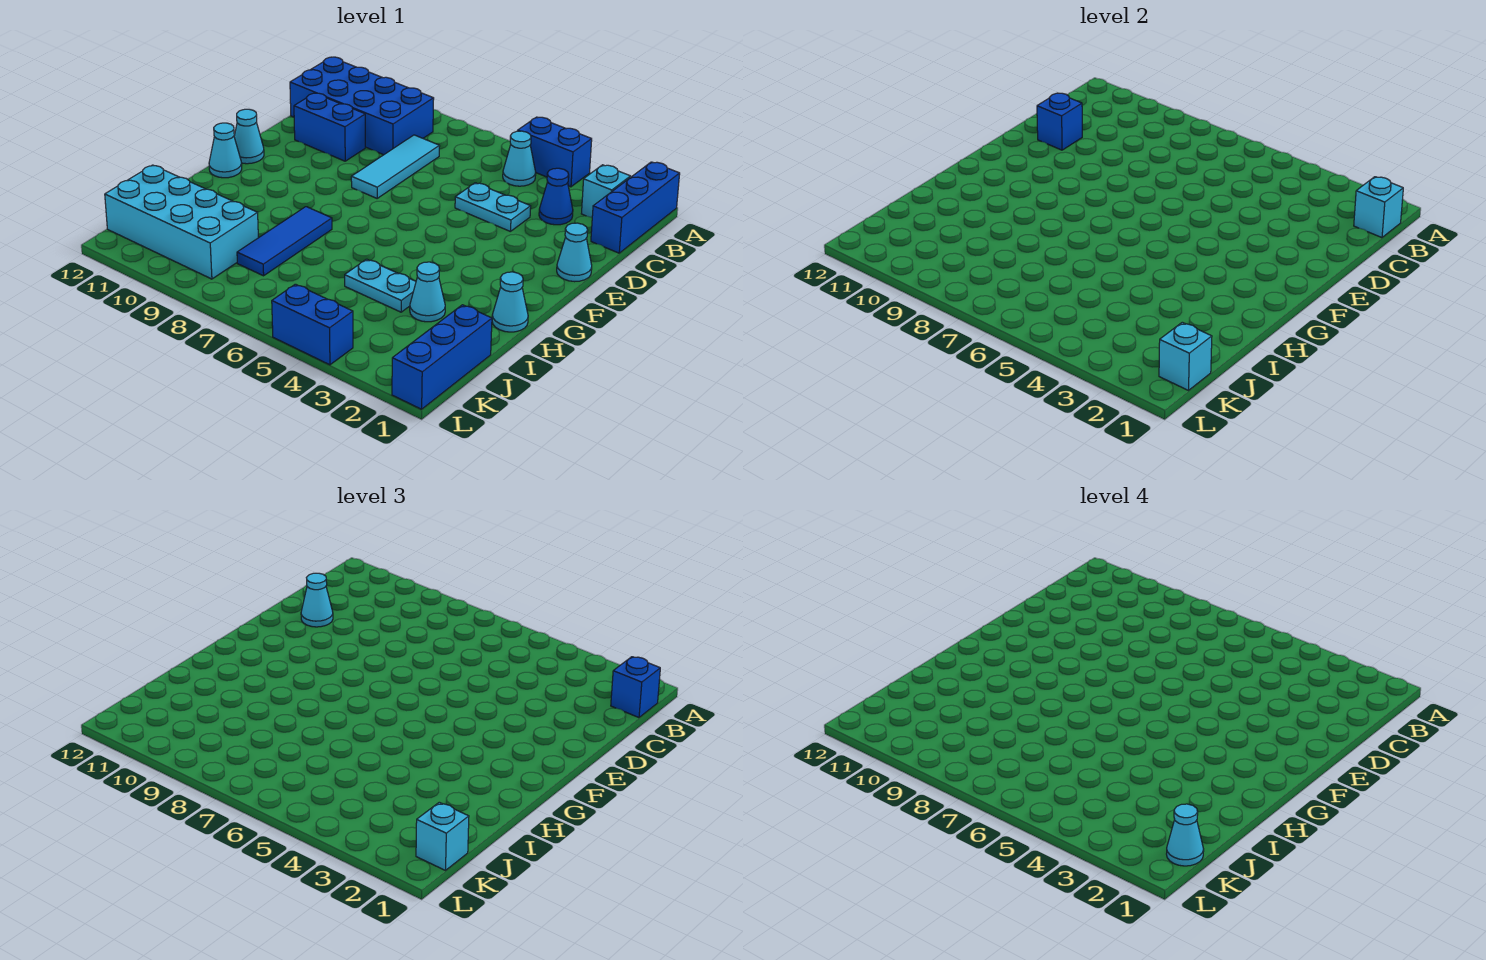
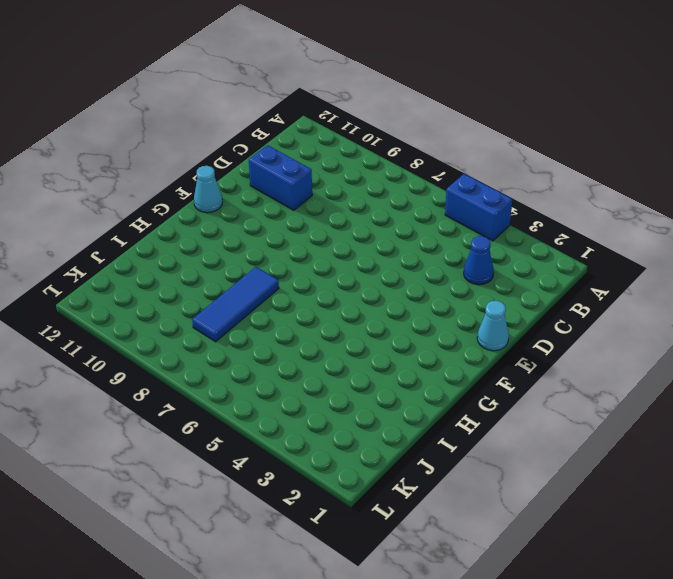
none -> blue brick A1:C1 level 1
none -> cyan brick B2 level 1
none -> cyan cone B5 level 1

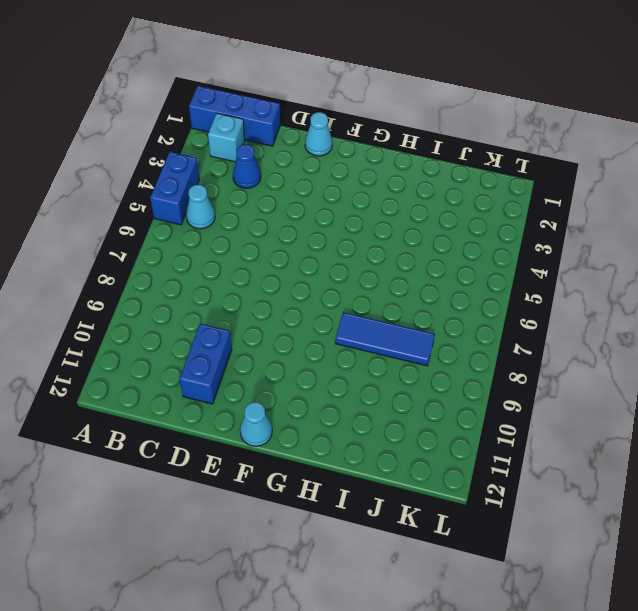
none -> blue brick B9:C12 level 1
none -> cyan tile C8:E8 level 1
none -> cyan plate D4:D5 level 1

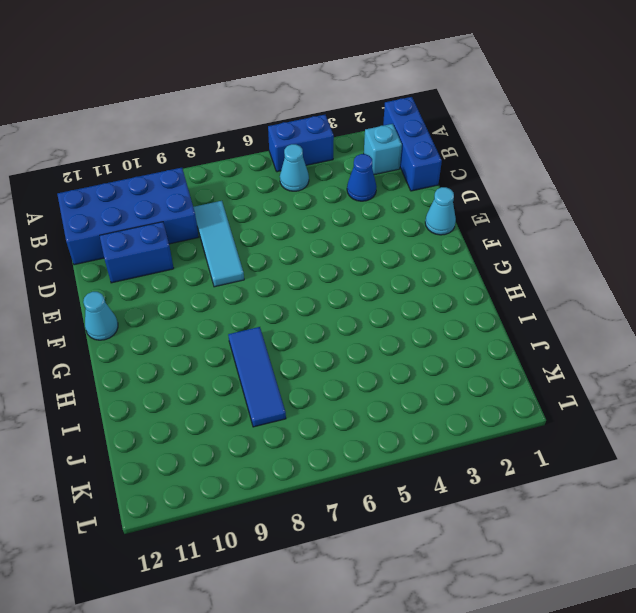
none -> cyan plate D4:D5 level 1
none -> cyan cone G12 level 1
none -> cyan cone H1 level 1

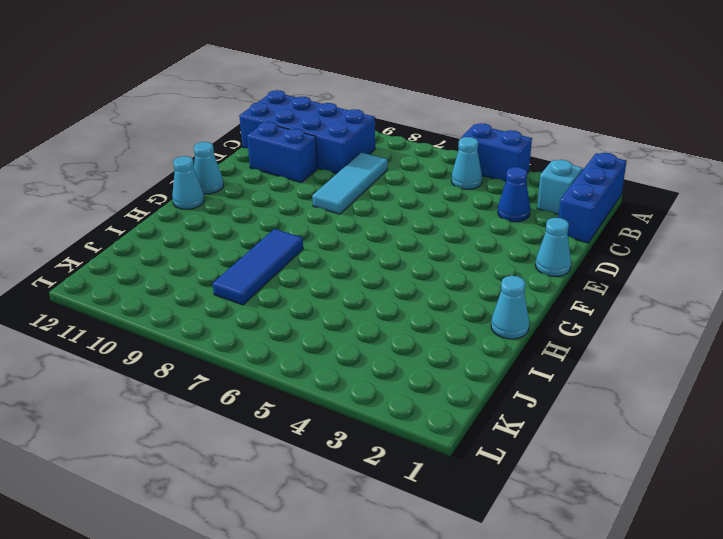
none -> cyan plate D4:D5 level 1
none -> cyan cone I3 level 1
none -> cyan plate I4:I5 level 1

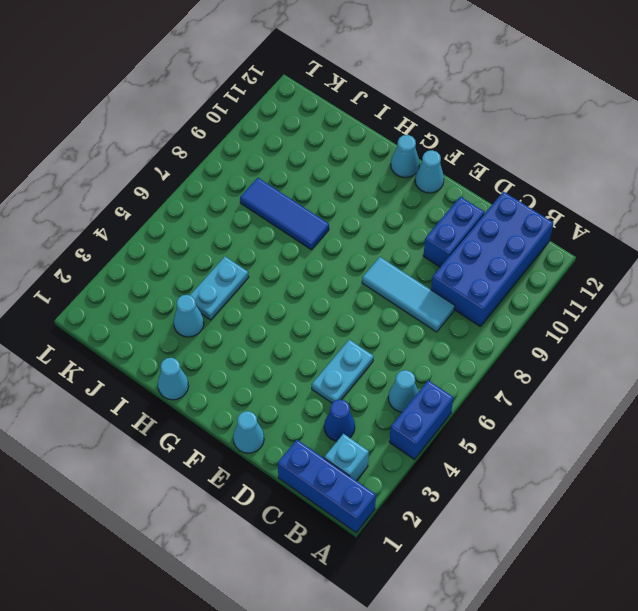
none -> blue brick J1:L1 level 1
none -> cyan brick J9:K12 level 1
none -> blue brick L4:L5 level 1

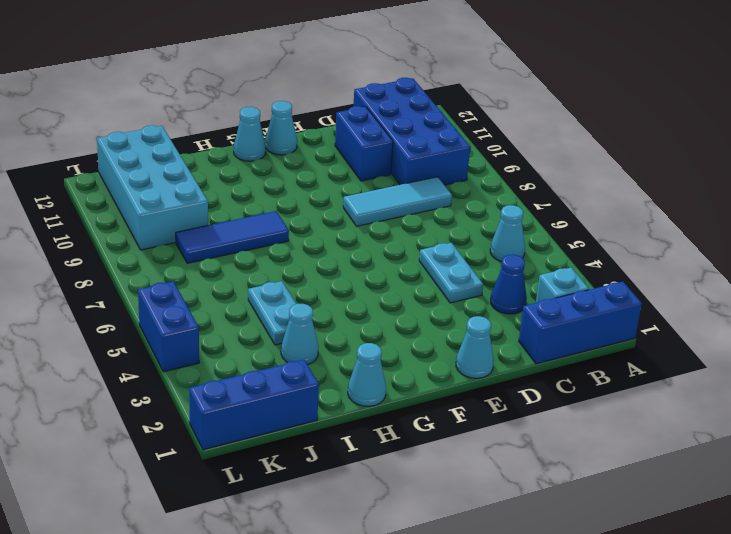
none -> blue brick A4:A5 level 1
none -> cyan brick B1 level 2
none -> blue brick D11 level 2

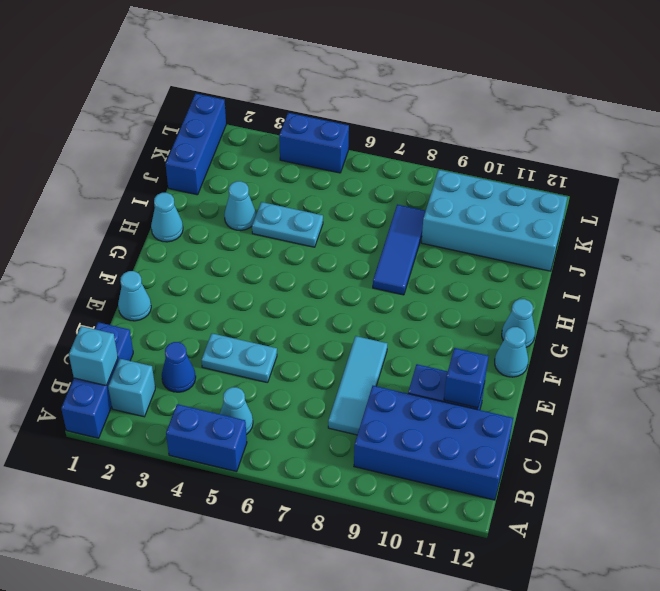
none -> cyan brick K1 level 2
none -> blue brick B1 level 3
none -> cyan cone D11 level 3

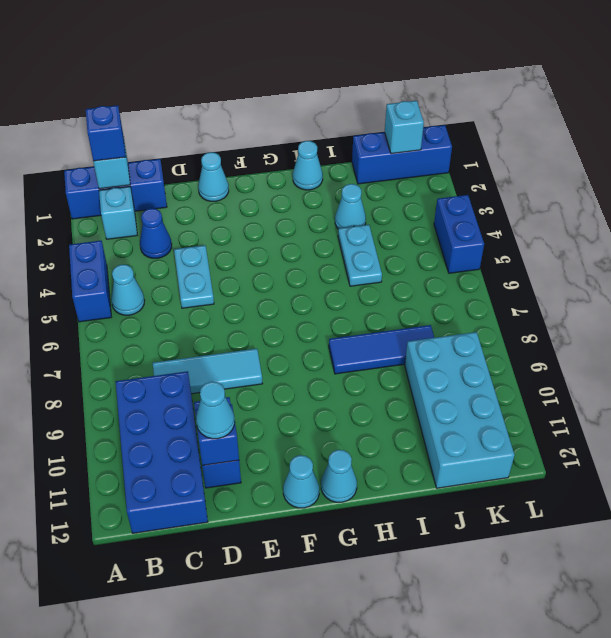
none -> cyan brick K1 level 3
none -> cyan cone K1 level 4

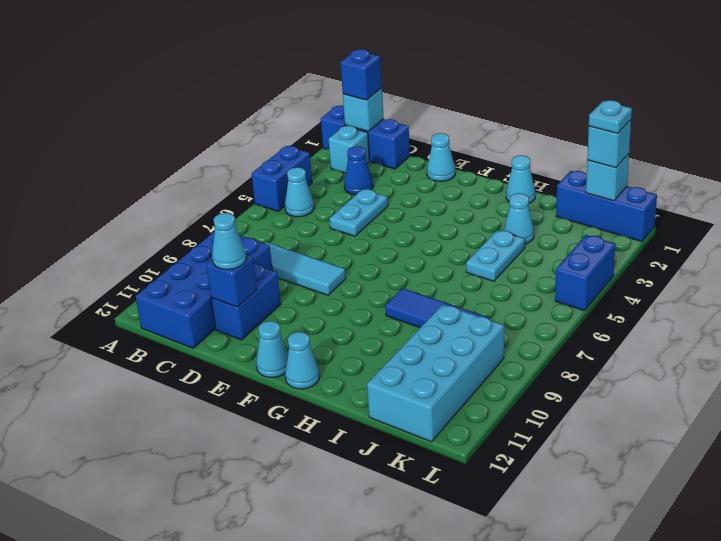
cyan plate K1 level 4 -> cyan cone K1 level 4

